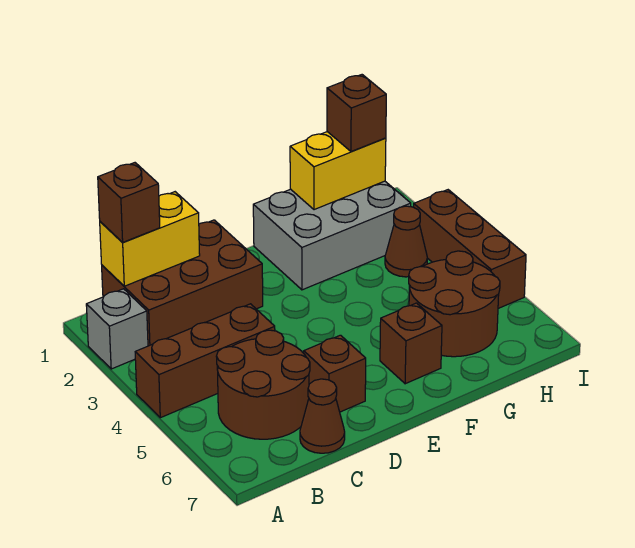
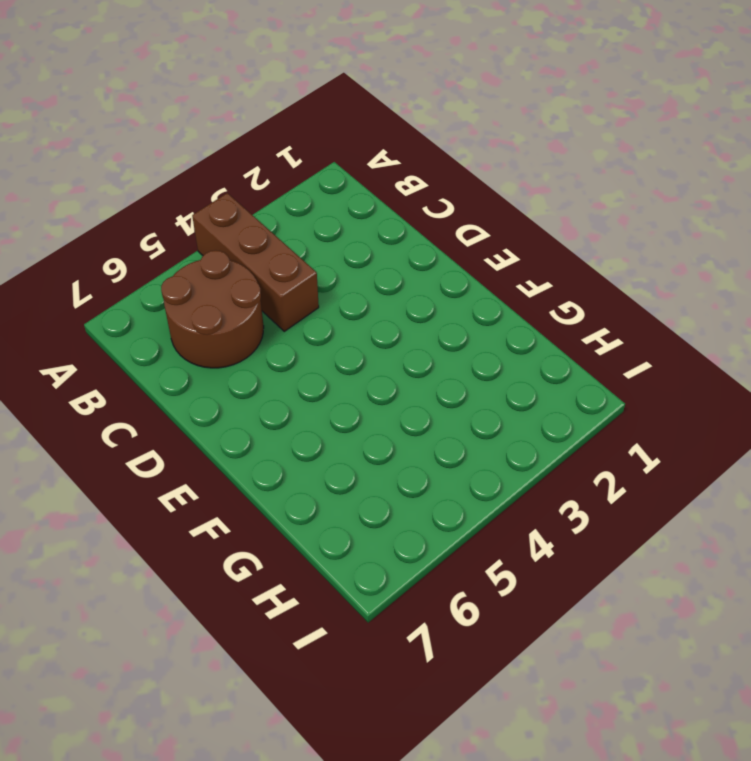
none -> grey brick A2 level 1
none -> brown brick B1:D2 level 1
none -> brown cone C7 level 1

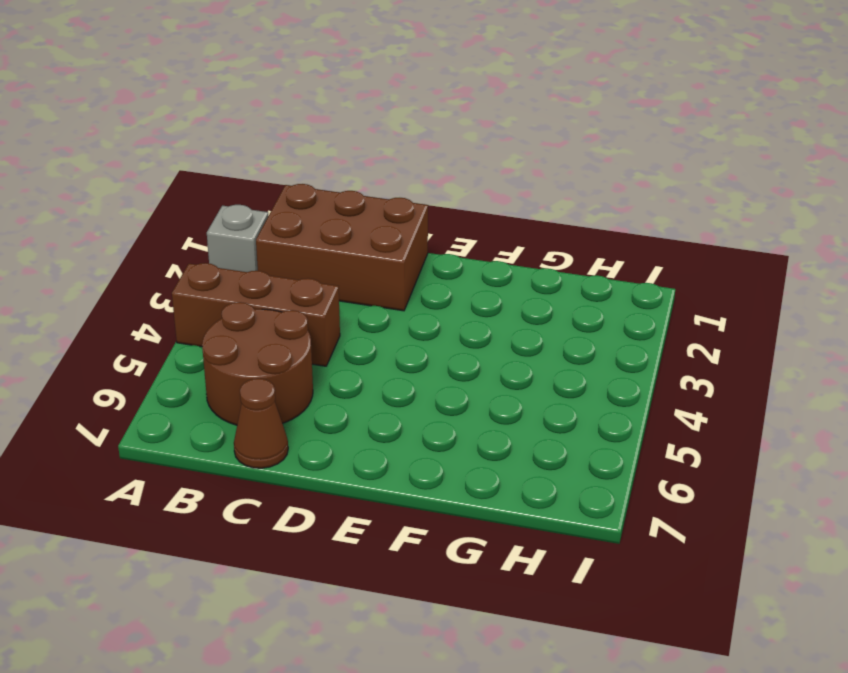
none -> brown brick D6 level 1
none -> grey brick F1:H2 level 1
none -> brown brick F6 level 1

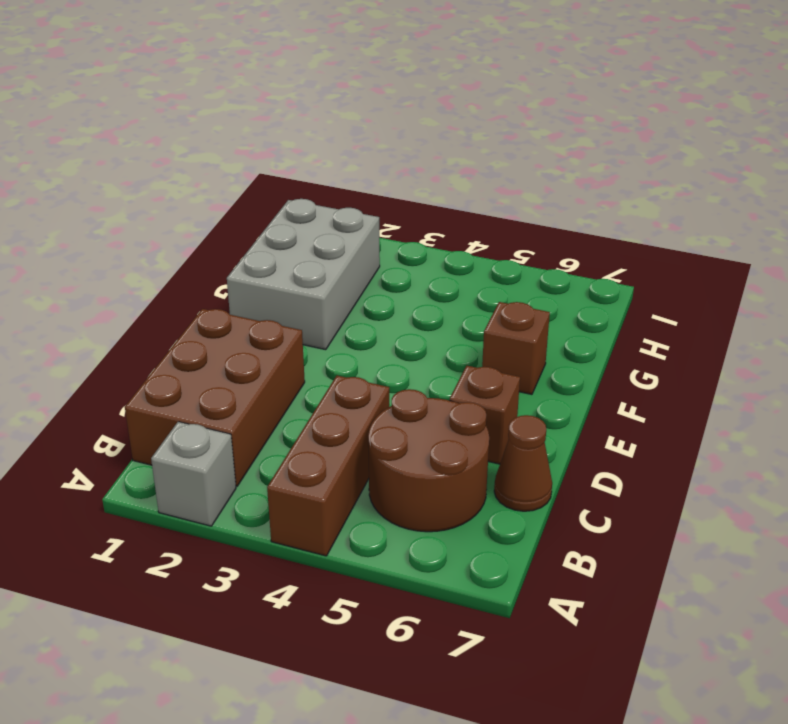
none -> brown round brick G5:H6 level 1
none -> brown cone H3 level 1
none -> brown brick I3:I5 level 1

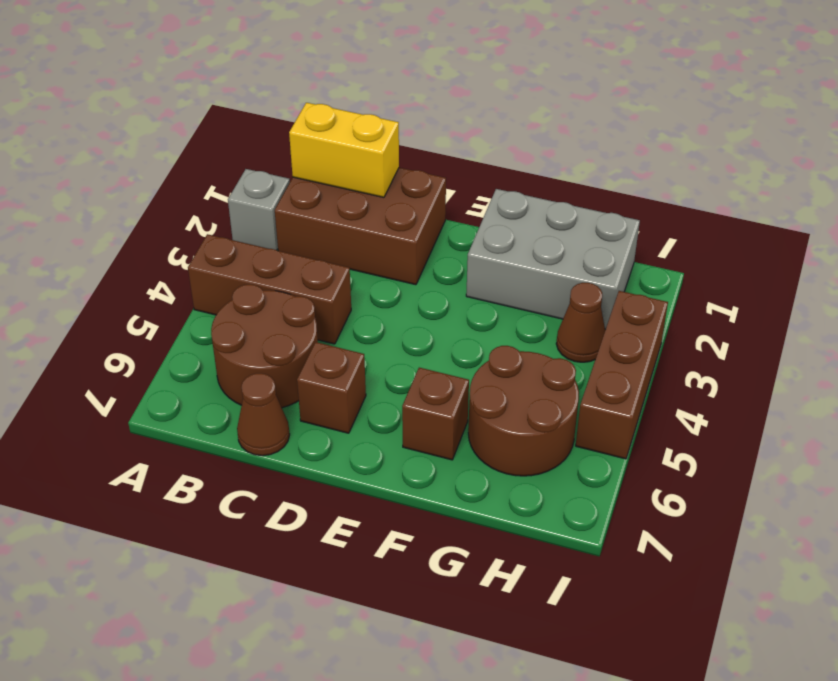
none -> yellow brick G1:H1 level 2
none -> brown brick B1 level 3
none -> brown brick H1 level 3

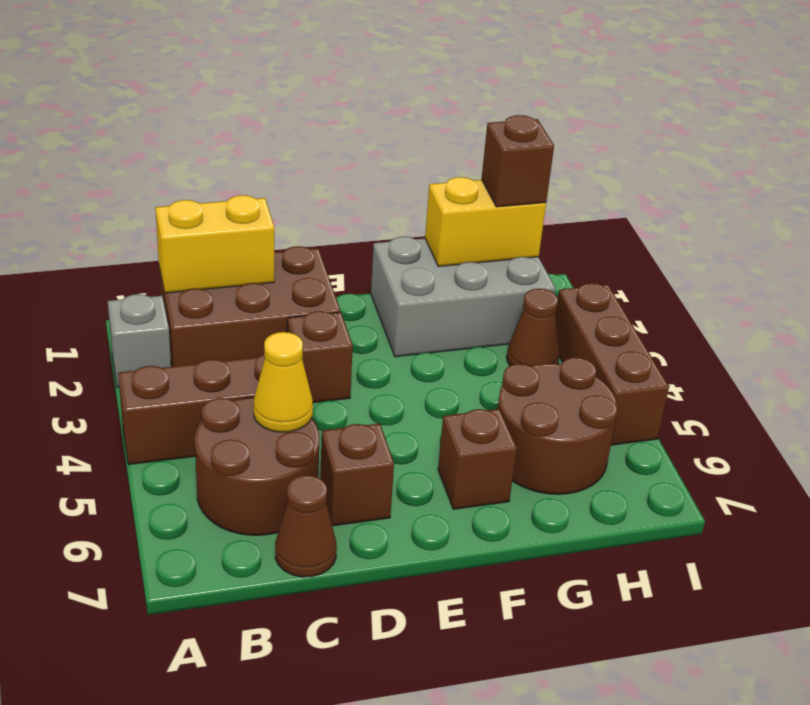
yellow cone C5 level 2 -> none
brown brick D3 level 1 -> brown brick B1 level 3

